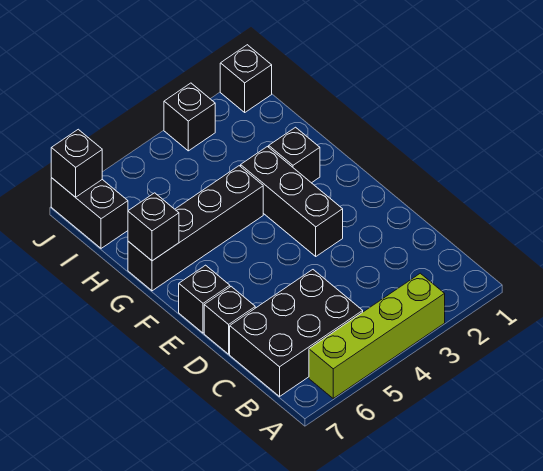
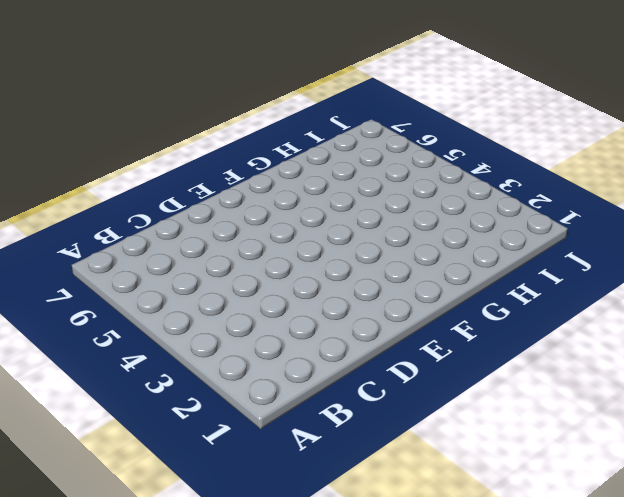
none -> lime brick A3:A6 level 1
none -> black brick B5:C7 level 1
none -> black brick D7 level 1

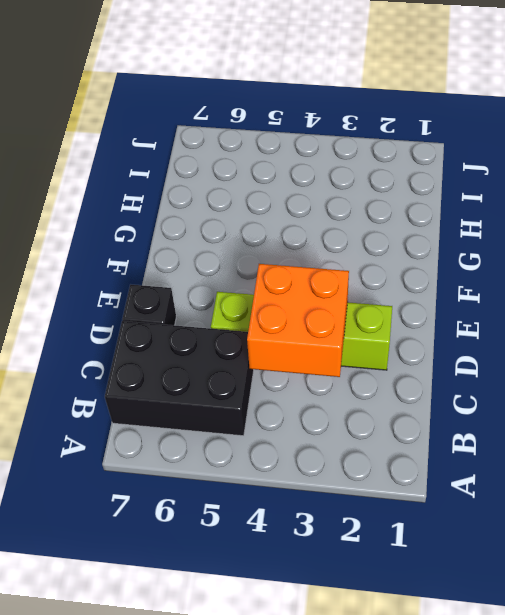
orange brick C3:D4 level 2 -> none
lime brick D2:D5 level 1 -> lime brick A3:A6 level 1
none -> black brick E3:G3 level 1
none -> black brick E7 level 1
none -> black brick G2 level 1

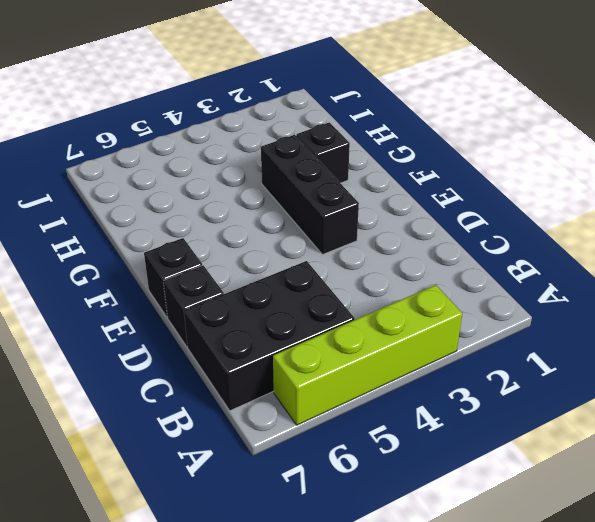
none -> black brick G4:G7 level 1
none -> black brick I7:J7 level 1
none -> black brick J1 level 1

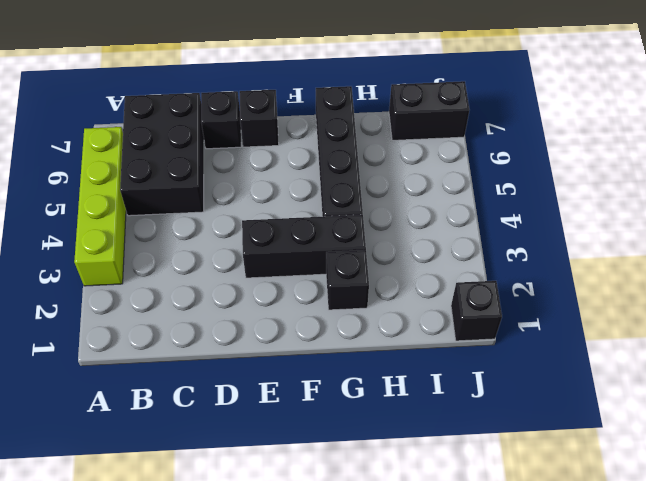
none -> black brick J3 level 1
none -> black brick G7 level 2
none -> black brick J7 level 2

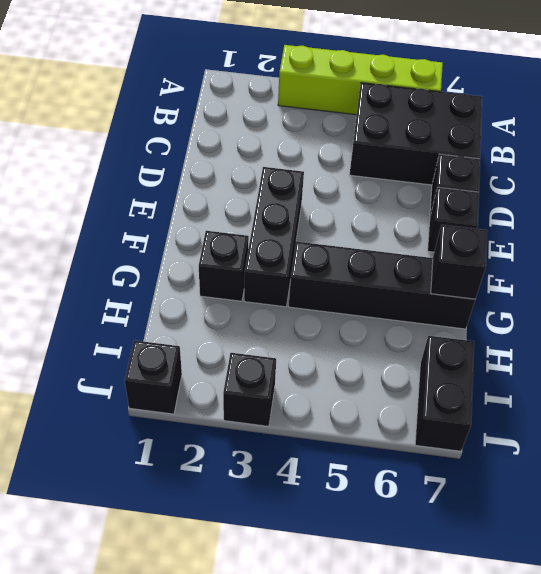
none -> black brick J7 level 2

